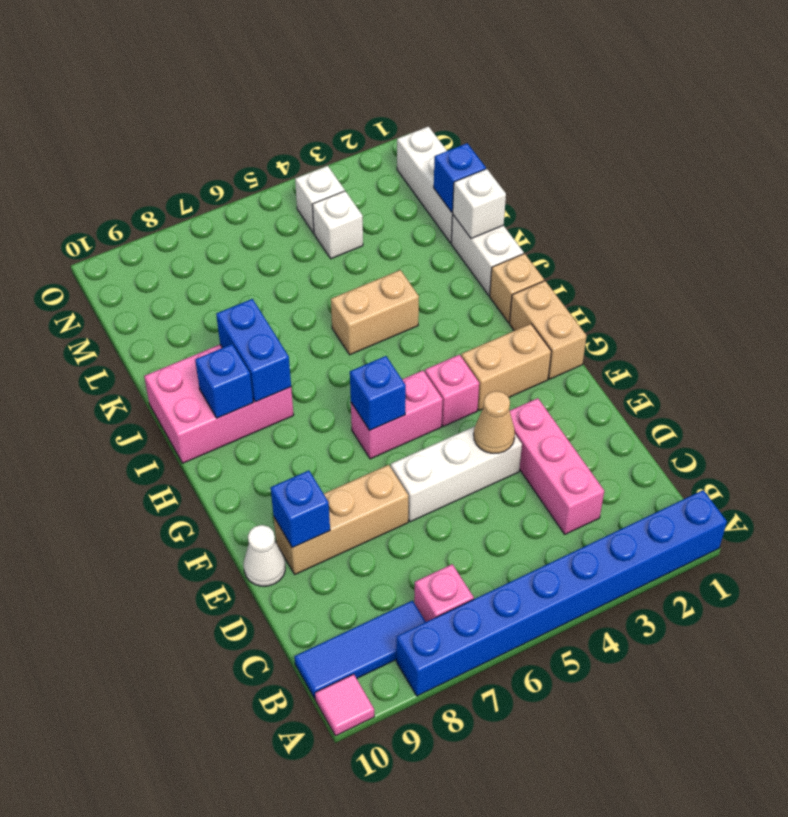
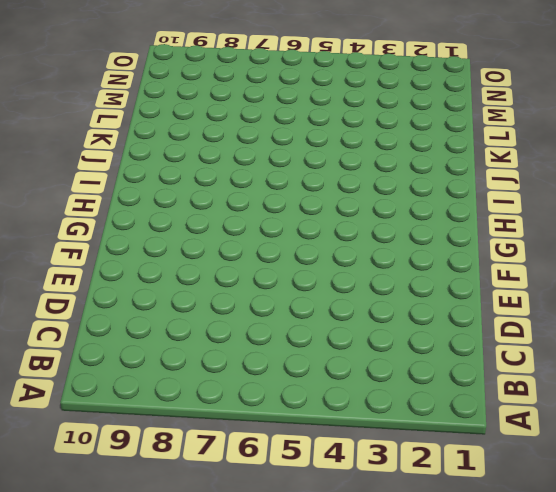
none -> blue brick A1:A8 level 1
none -> pink tile A10 level 1
none -> pink brick B7 level 1

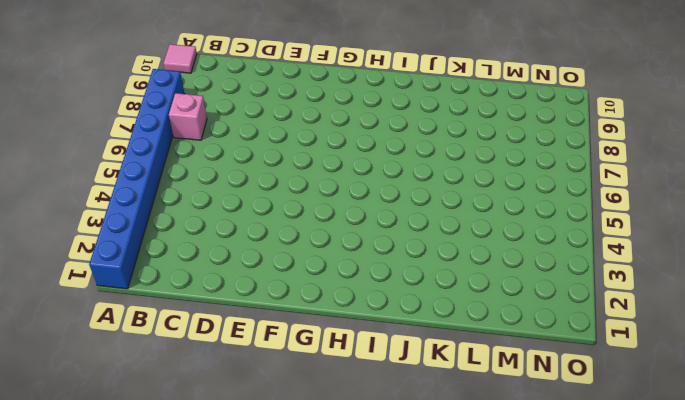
none -> blue tile B8:B10 level 1
none -> pink brick C3:E3 level 1
none -> white brick E4:E6 level 1

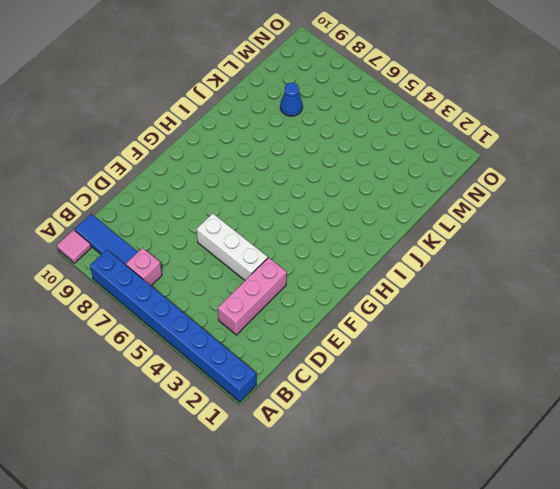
blue cone L8 level 1 -> none
none -> tan brick E7:E9 level 1
none -> white cone E10 level 1
none -> tan brick G1:H1 level 1

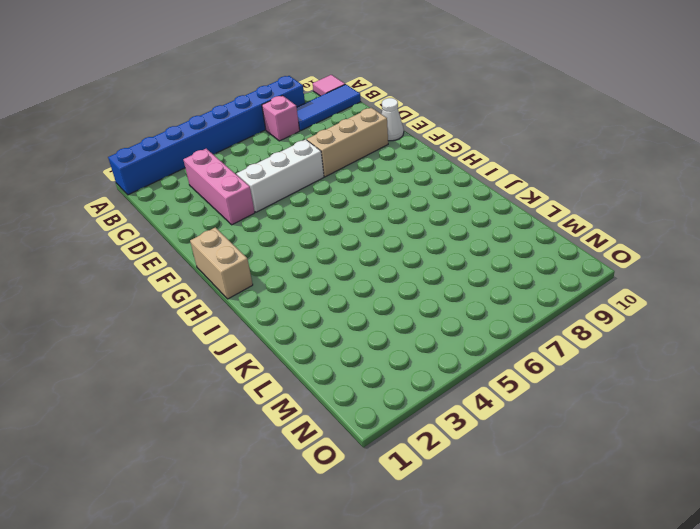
none -> tan brick G2:G3 level 1
none -> pink brick G4 level 1
none -> pink brick G5:G6 level 1

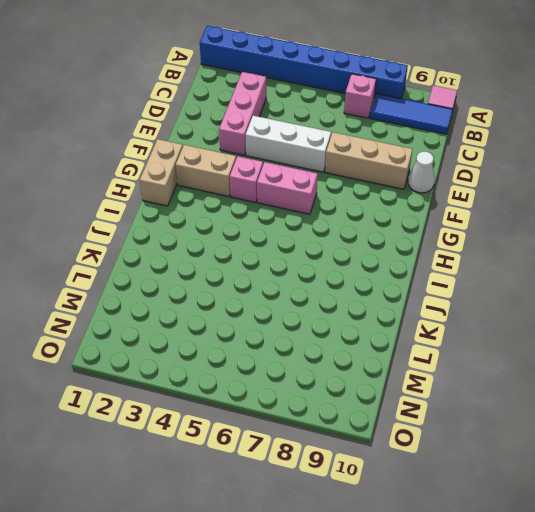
none -> tan brick I1 level 1
none -> pink brick I8:J10 level 1
none -> white brick J1:K1 level 1

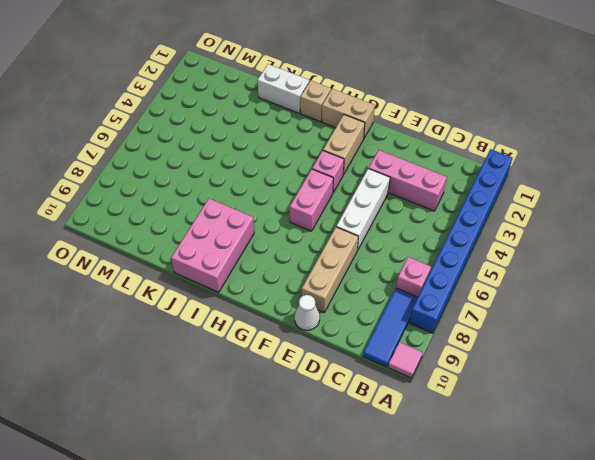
none -> tan brick J4:J5 level 1
none -> white brick L1:N1 level 1
none -> white brick M4 level 1

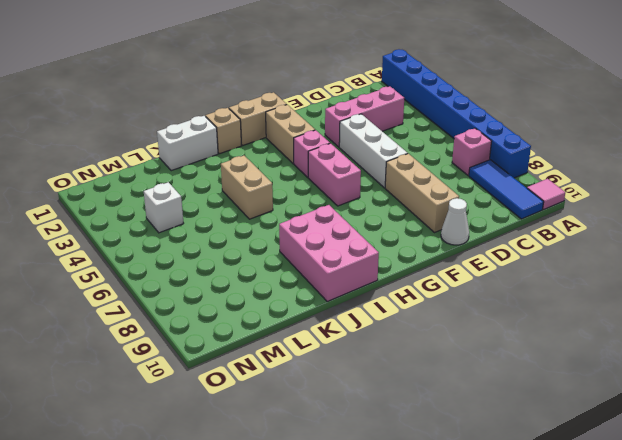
none -> white brick L1:N1 level 1
none -> white brick N4 level 1
none -> tan cone E4 level 2

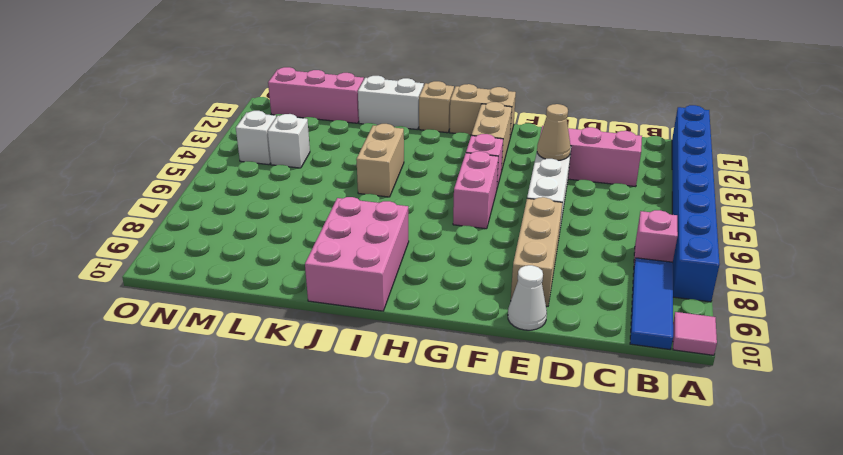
pink brick L1:N1 level 1 -> white brick L1:N1 level 1
none -> blue brick E9 level 2
none -> blue brick G6 level 2
none -> blue brick I8:J8 level 2

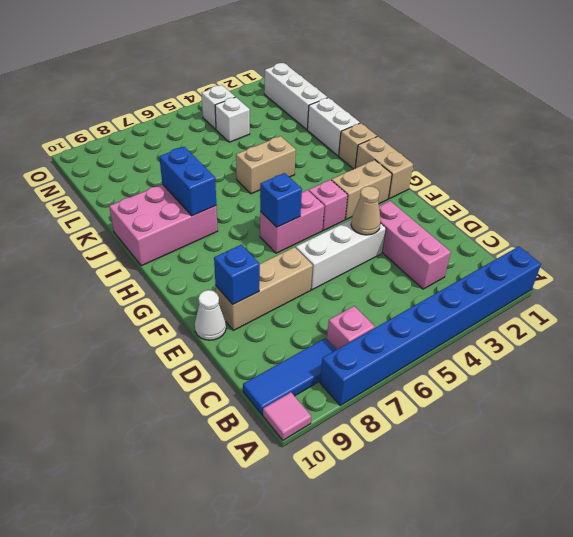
none -> blue brick I9 level 2
none -> white brick K1 level 2
none -> blue brick L1 level 2

